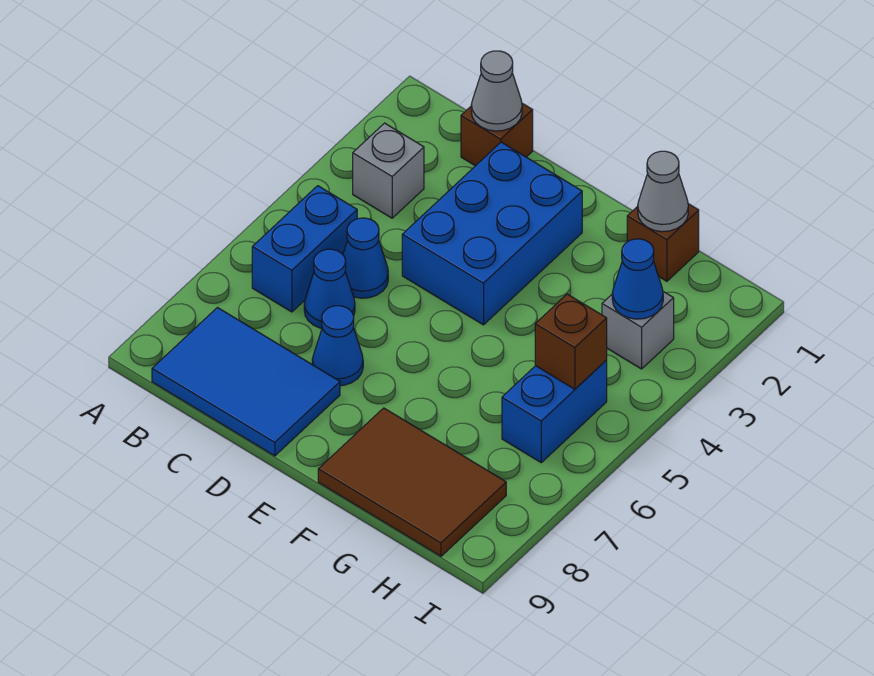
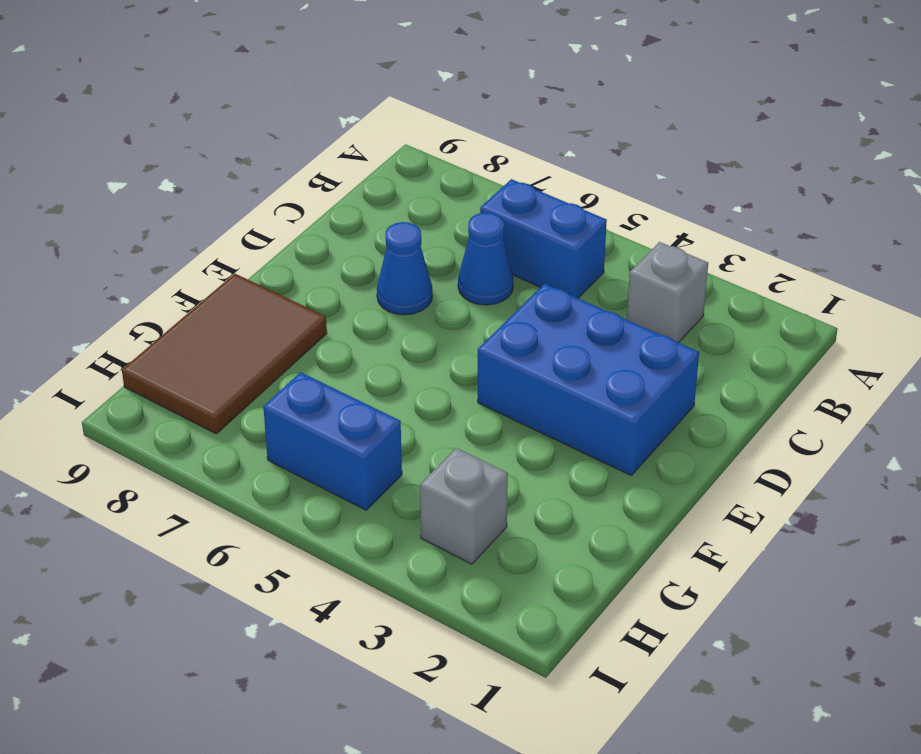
none -> blue tile B8:D9 level 1
none -> brown brick C1 level 1
none -> blue cone C5 level 1

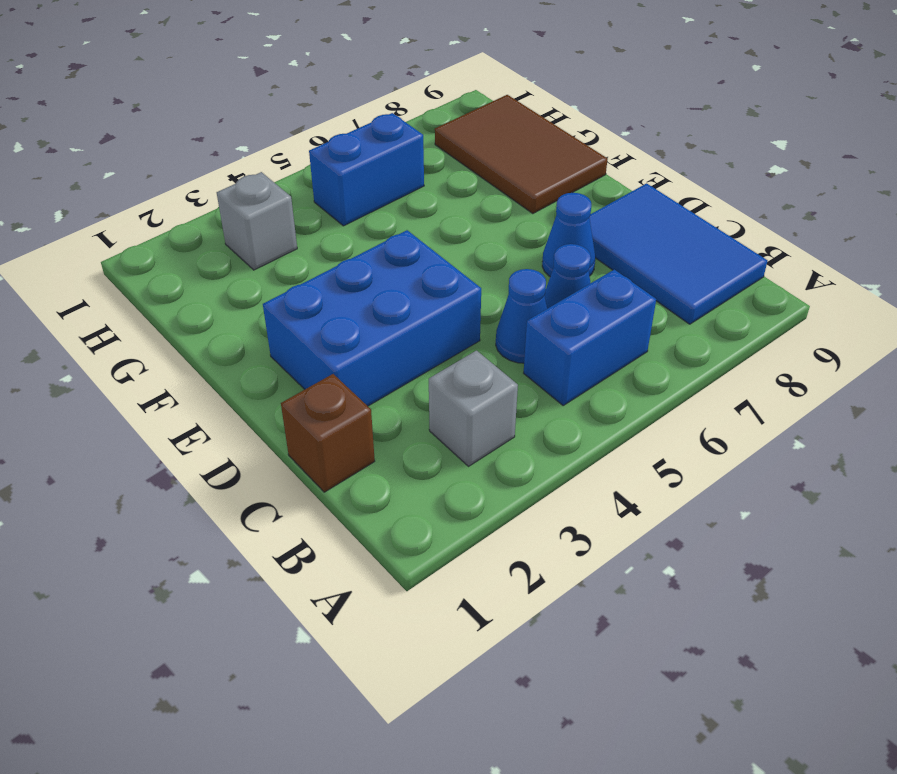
none -> brown brick G1 level 1
none -> grey cone C1 level 2
none -> grey cone G1 level 2

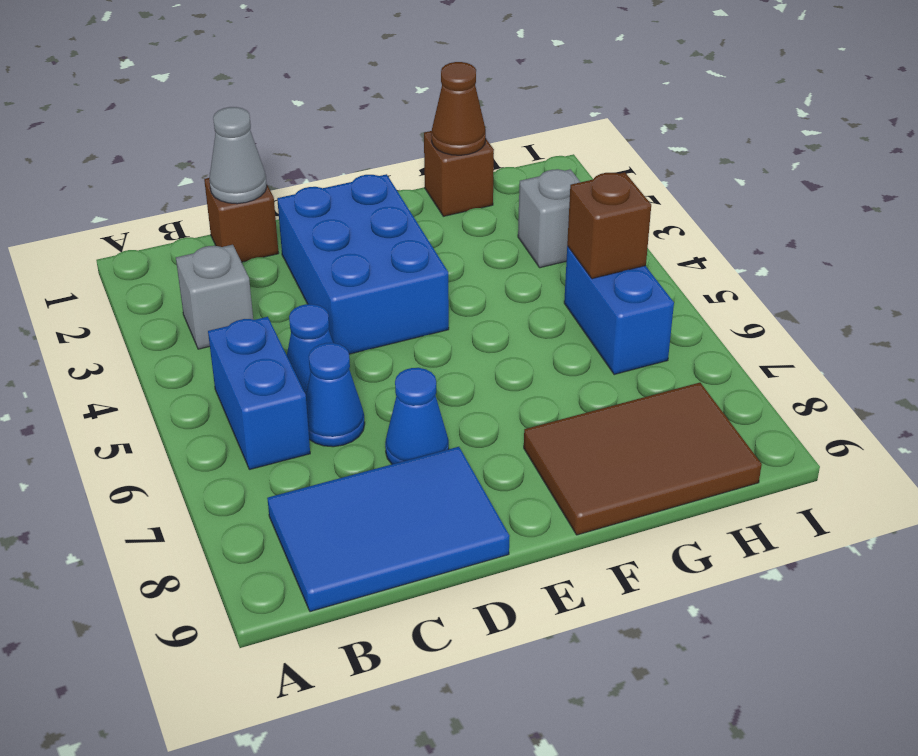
brown cone G1 level 2 -> grey cone G1 level 2
none -> blue cone H3 level 2

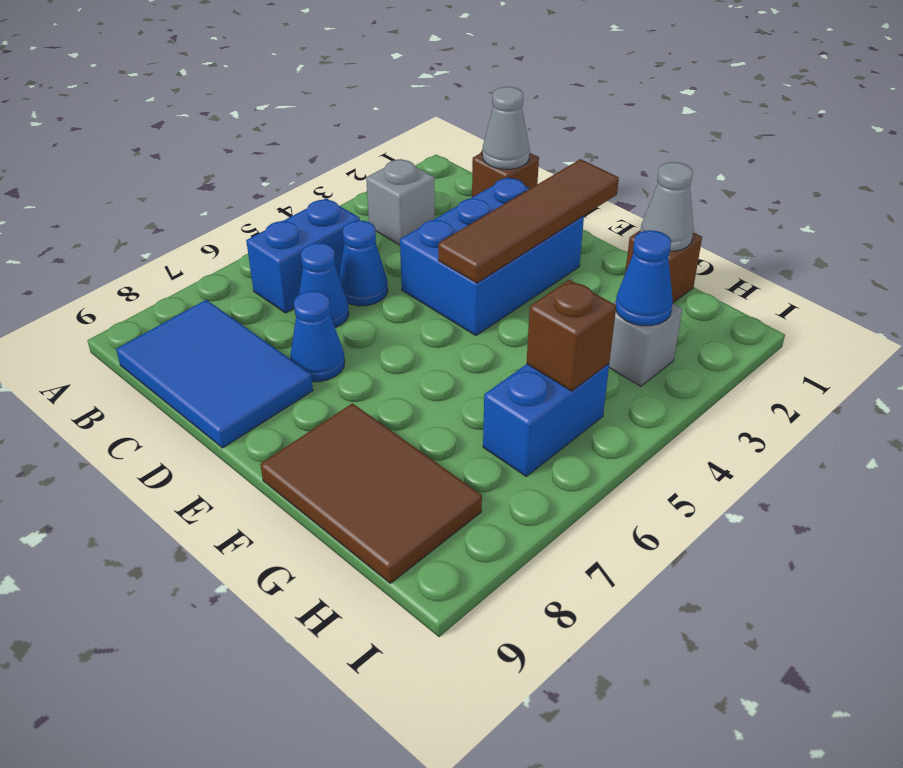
brown tile E1:E4 level 2 -> none

